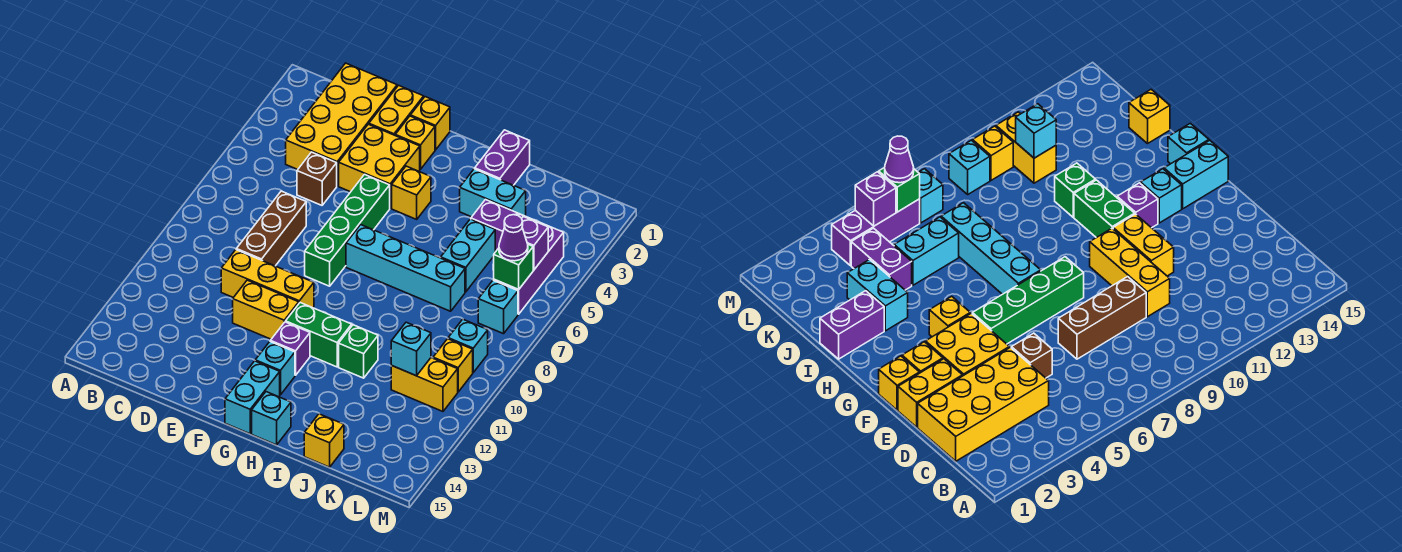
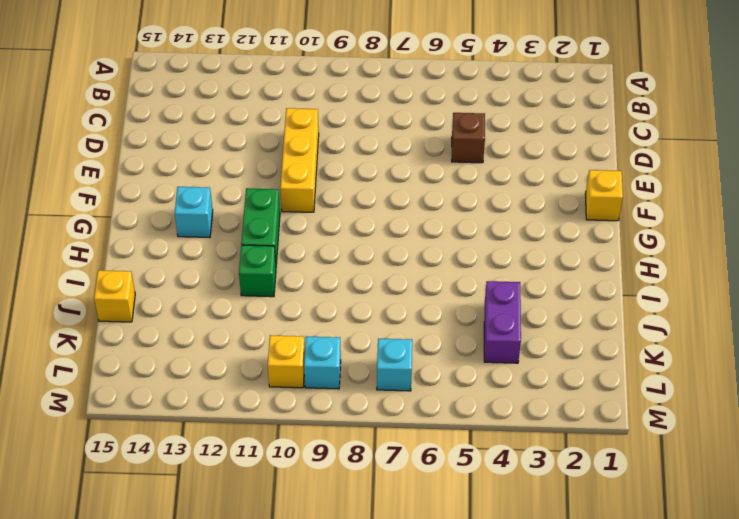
none -> yellow brick C1:D4 level 1
none -> brown brick D7:D9 level 1
none -> yellow brick E1:E2 level 1
none -> yellow brick E3:F4 level 1

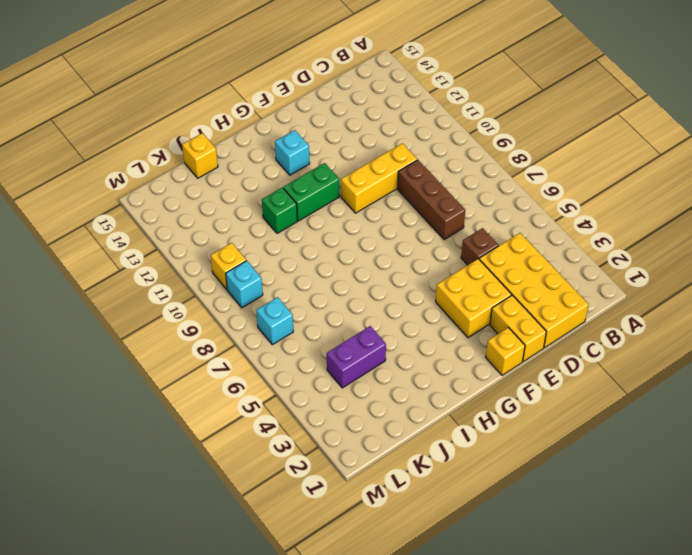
none -> yellow brick E11:F11 level 1
none -> yellow brick F2 level 1
none -> green brick F5:F8 level 1
none -> yellow brick G4 level 1

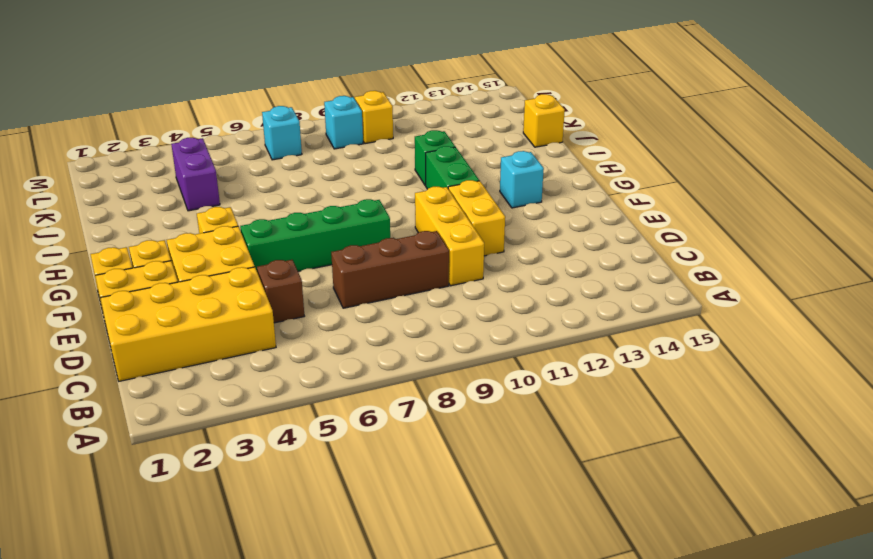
none -> cyan brick G7:J7 level 1
none -> purple brick G12 level 1
none -> cyan brick G14:G15 level 1
none -> cyan brick H15 level 1

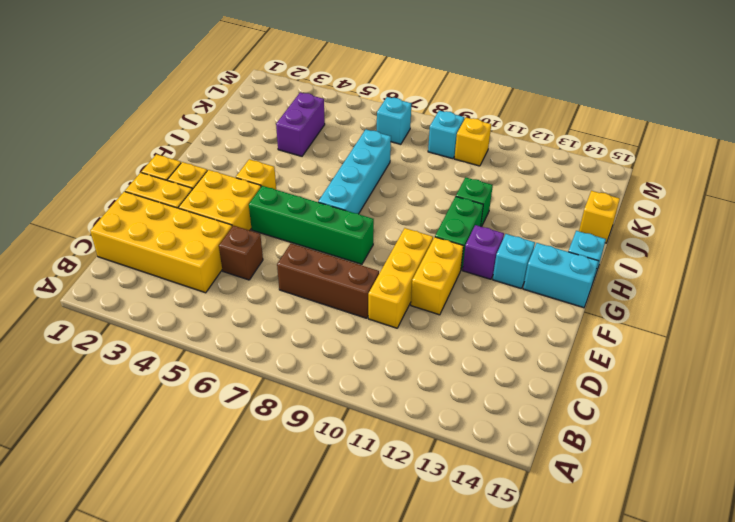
none -> purple brick I1:I2 level 1
none -> cyan brick I3:J3 level 1
none -> cyan brick J5:J6 level 1
none -> yellow brick K11:L11 level 1

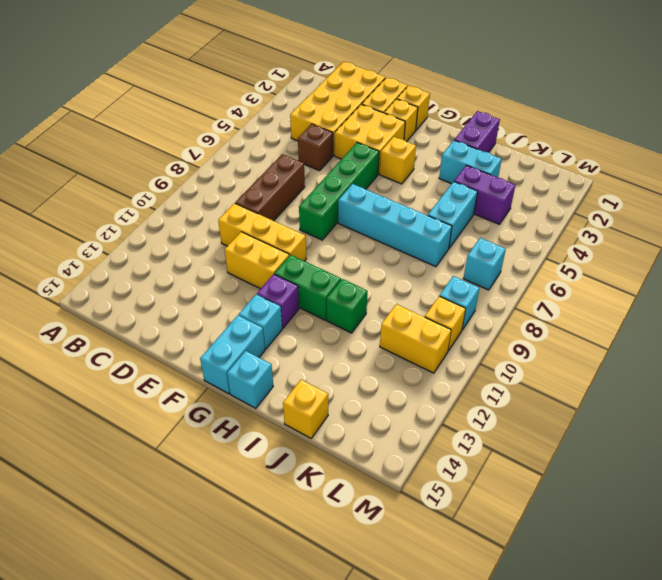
none -> purple brick L4:L6 level 1
none -> cyan brick K11 level 2
none -> purple brick L5 level 2
none -> green brick L6 level 2

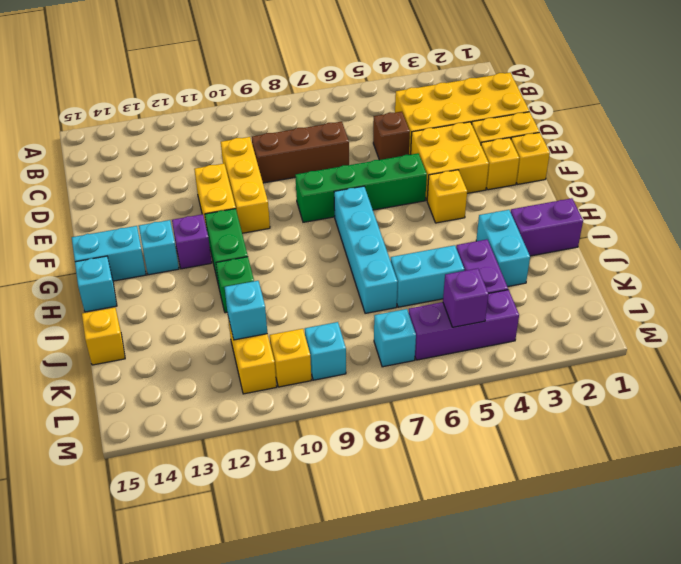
none -> green brick L6 level 2
none -> purple cone L6 level 3

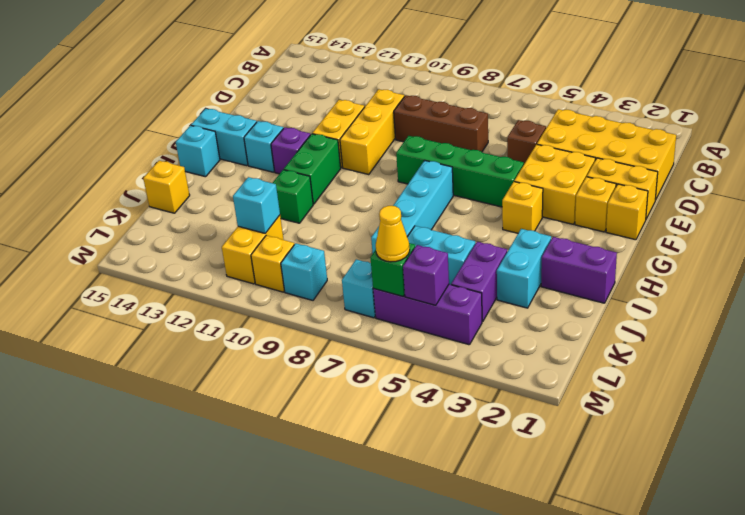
yellow cone L6 level 3 -> purple cone L6 level 3

